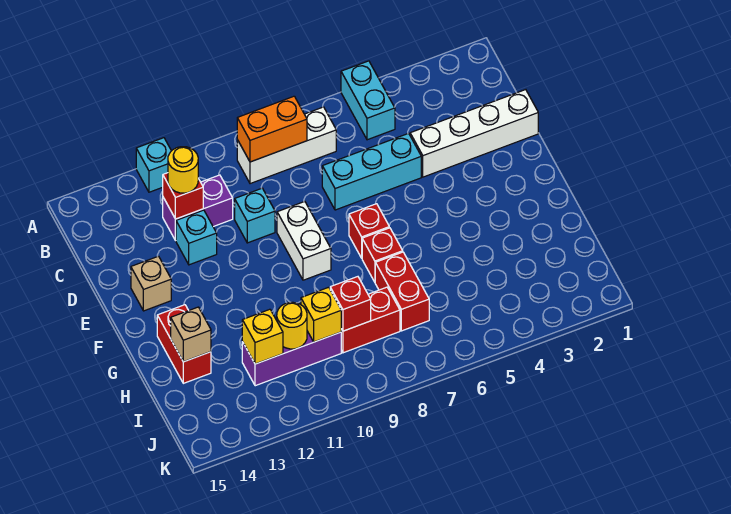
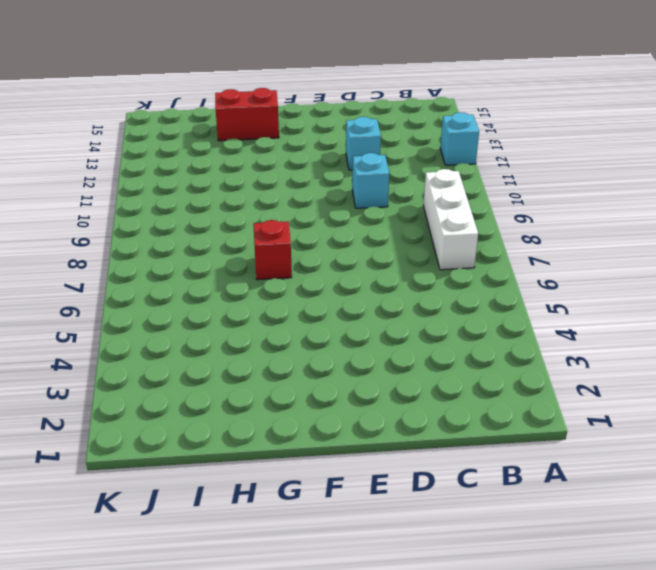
none -> cyan brick A5:B5 level 1
none -> purple brick C11:C12 level 1
none -> white brick D1:D4 level 1

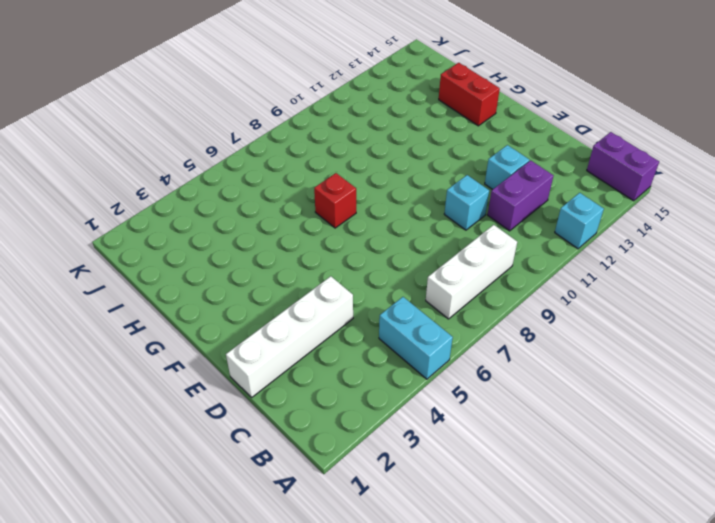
purple brick A15:B15 level 1 -> none
none -> cyan brick D5:D7 level 1
none -> white brick E9:F9 level 1
none -> tan brick E14 level 1

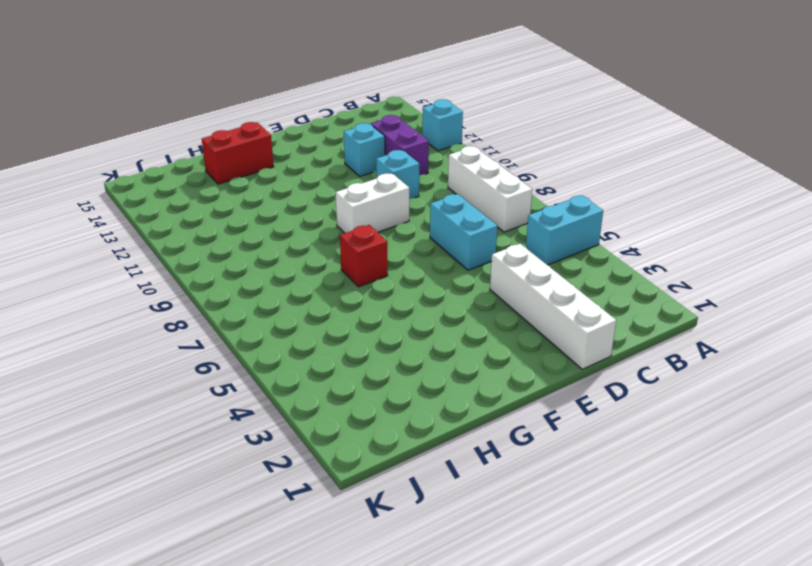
cyan brick D6:D7 level 1 -> cyan brick D5:D7 level 1
none -> tan brick E14 level 1
none -> red brick F7 level 1
none -> red brick H7:I7 level 1

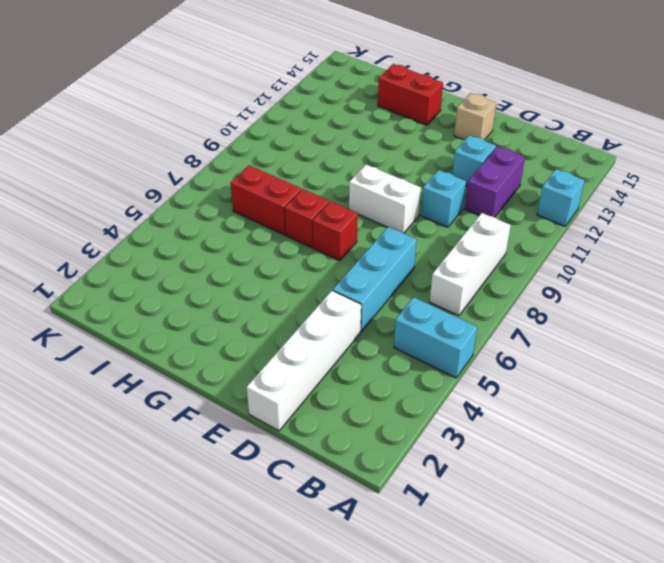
none -> red brick I8:I9 level 1
none -> purple brick I10:I12 level 1
none -> orange brick B8:B9 level 2

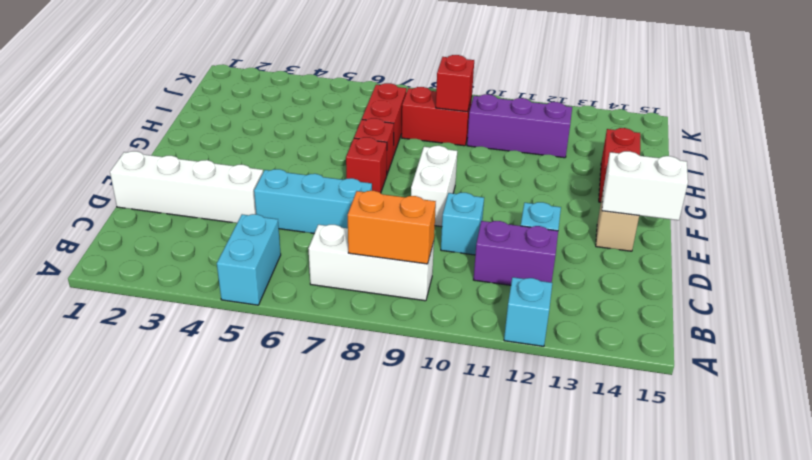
white brick E14:E15 level 2 -> none
none -> red brick C12 level 2
none -> tan brick H14 level 2
none -> yellow brick I10 level 2

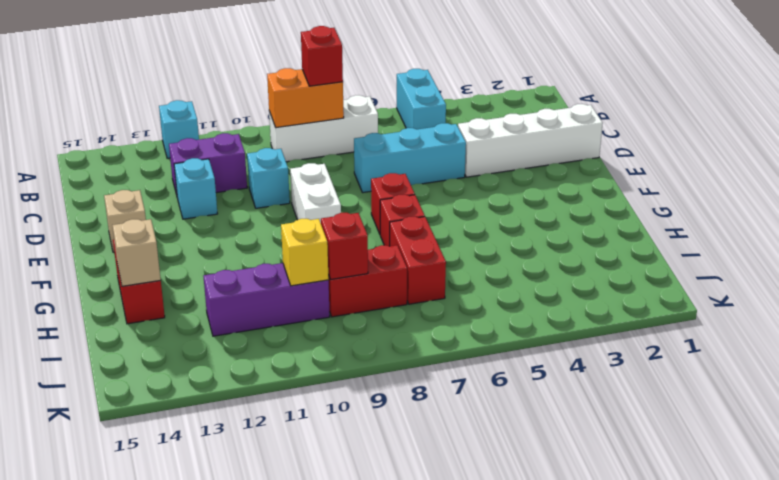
red brick B8 level 3 -> red brick C12 level 2
none -> yellow round brick I11 level 2
none -> yellow brick I12 level 2
none -> yellow round brick C12 level 3

